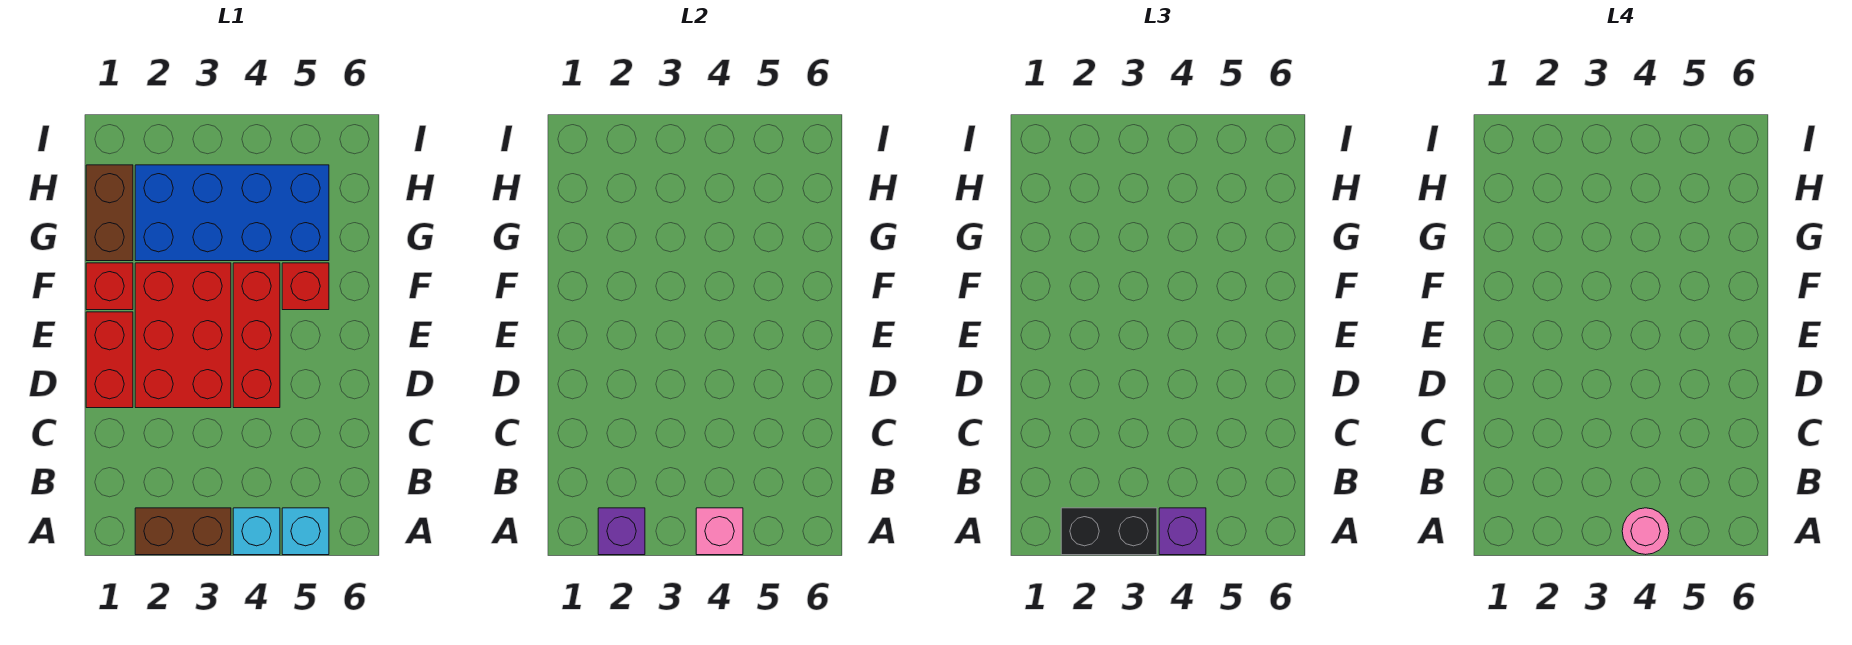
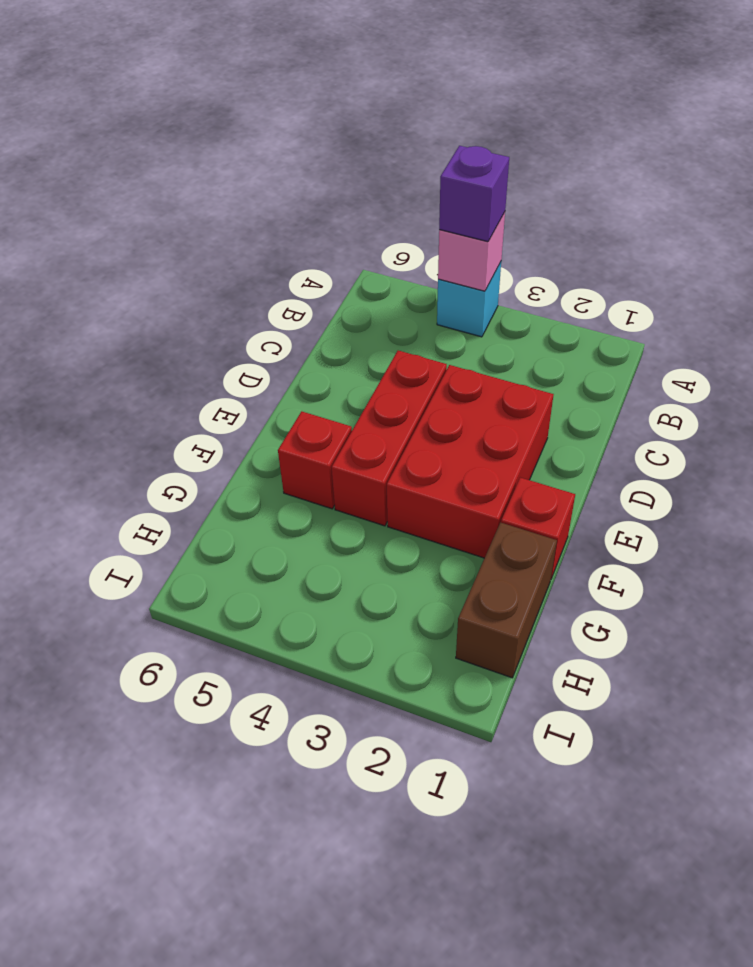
none -> brown brick A2:A3 level 1
none -> cyan brick A5 level 1
none -> red brick D1:E1 level 1

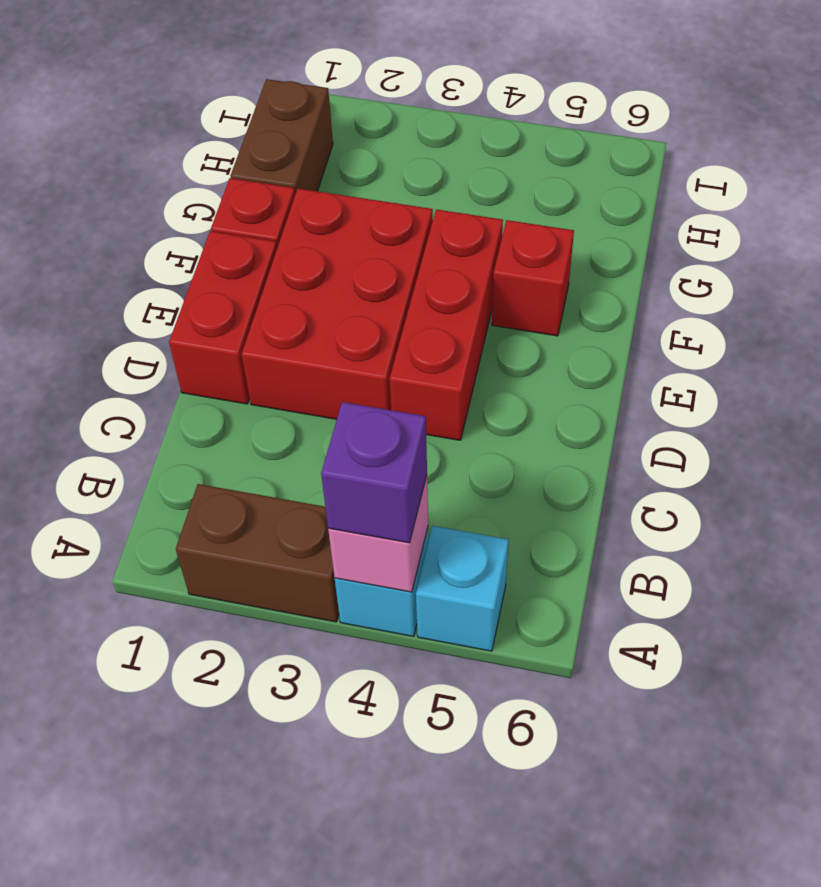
none -> blue brick G2:H5 level 1
none -> purple brick A2 level 2
none -> black brick A2:A3 level 3

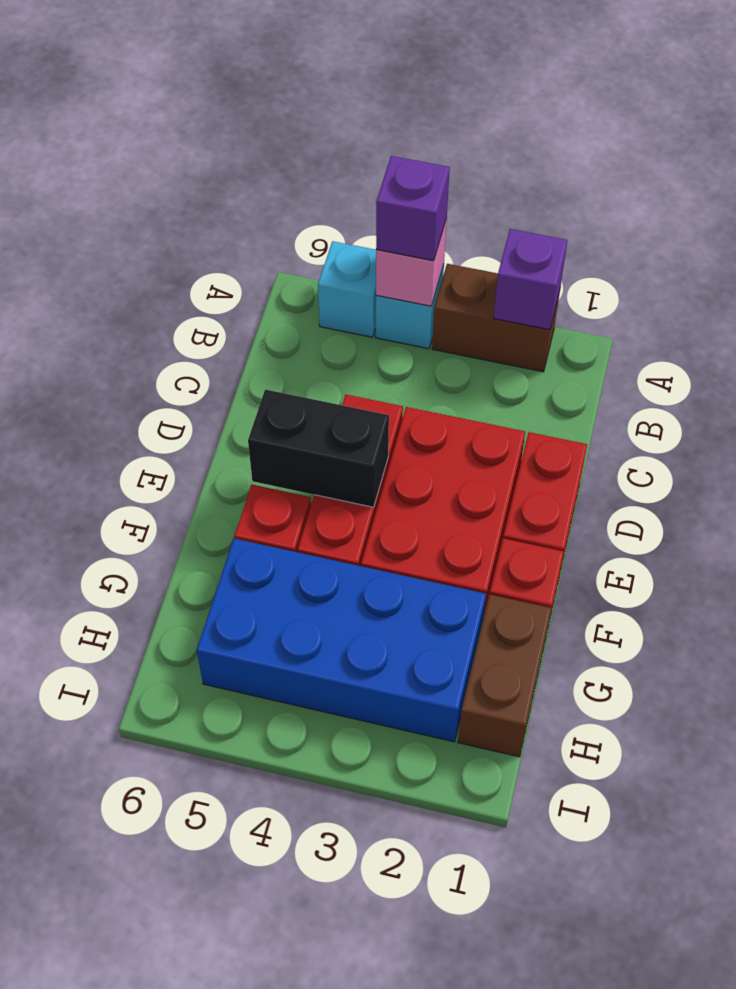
black brick E4:E5 level 2 -> black brick A2:A3 level 3
none -> pink round brick A4 level 4

